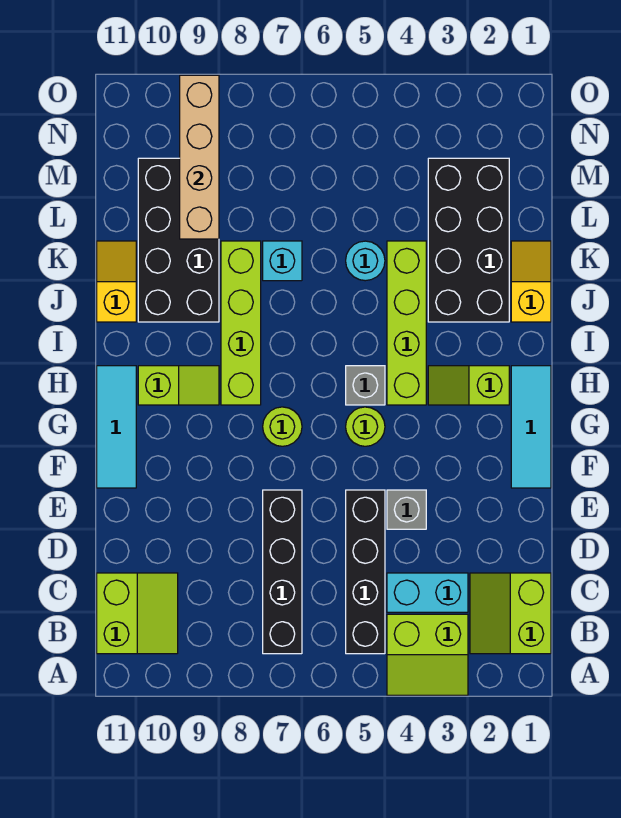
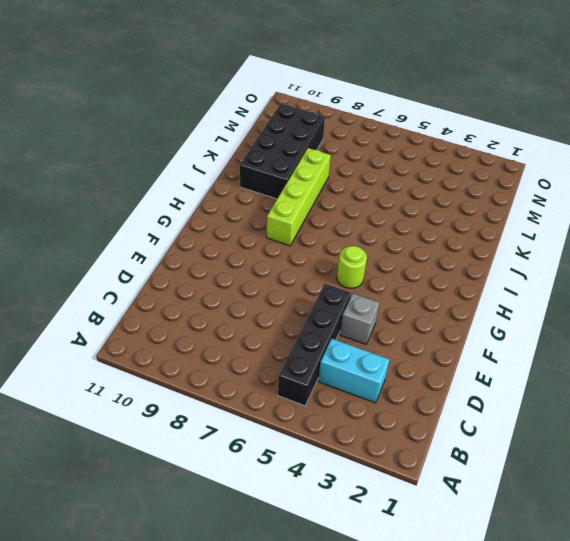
none -> lime slope A3:B4 level 1 top B
none -> lime slope B1:C2 level 1 top 1
none -> black brick B7:E7 level 1

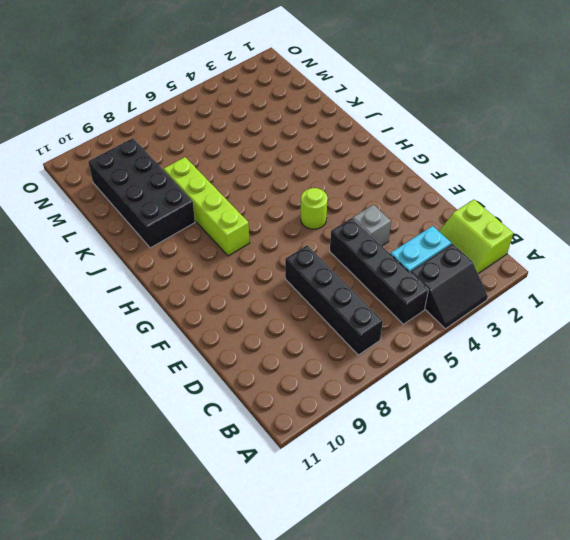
black slope A3:B4 level 1 top B -> lime slope A3:B4 level 1 top B
none -> lime slope B10:C11 level 1 top 11
none -> cyan tile F1:H1 level 1
none -> cyan tile F11:H11 level 1

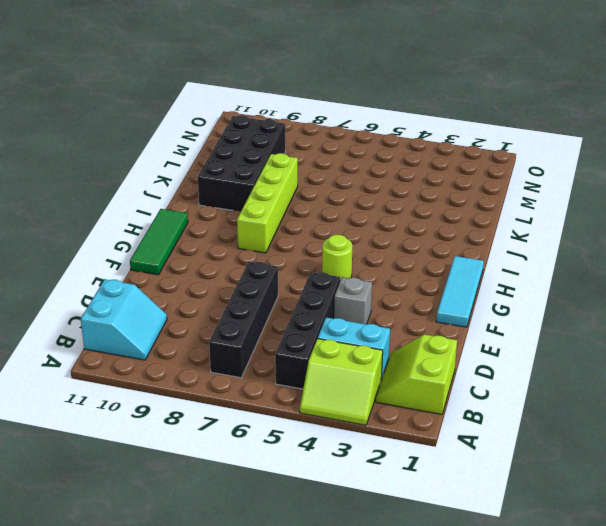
cyan slope B10:C11 level 1 top 11 -> lime slope B10:C11 level 1 top 11
green tile F11:H11 level 1 -> cyan tile F11:H11 level 1
none -> lime round brick G7 level 1
none -> lime slope H2:H3 level 1 top 2
none -> lime brick H4:K4 level 1

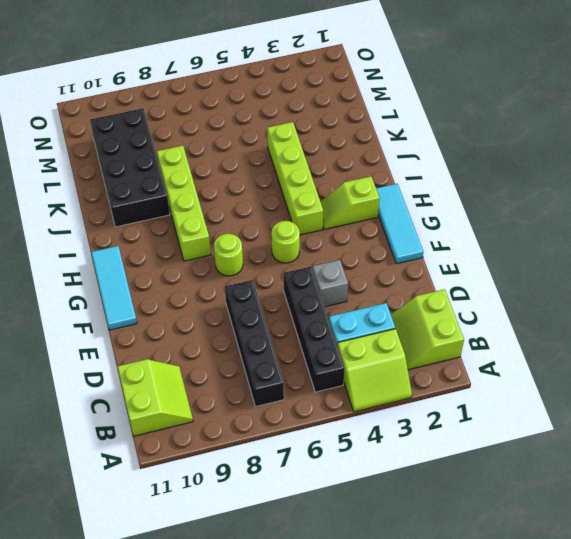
none -> grey brick H5 level 1
none -> lime slope H9:H10 level 1 top 10
none -> yellow slope J1:K1 level 1 top J

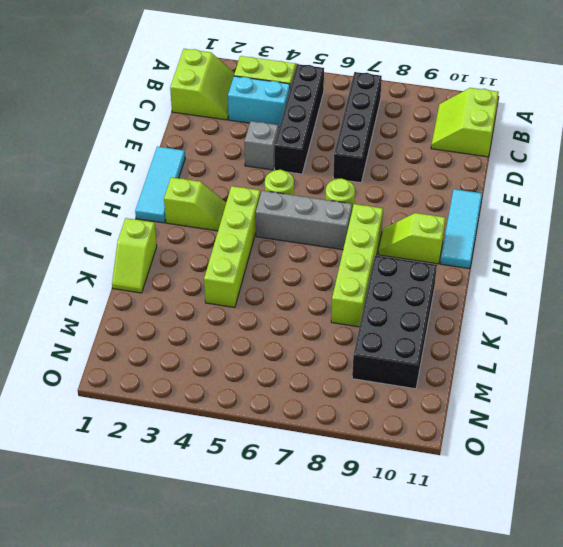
grey brick H5:H7 level 1 -> grey brick H5 level 1
lime slope J1:K1 level 1 top J -> yellow slope J1:K1 level 1 top J
none -> black brick J2:M3 level 1
none -> yellow slope J11:K11 level 1 top J
none -> cyan round brick K5 level 1

